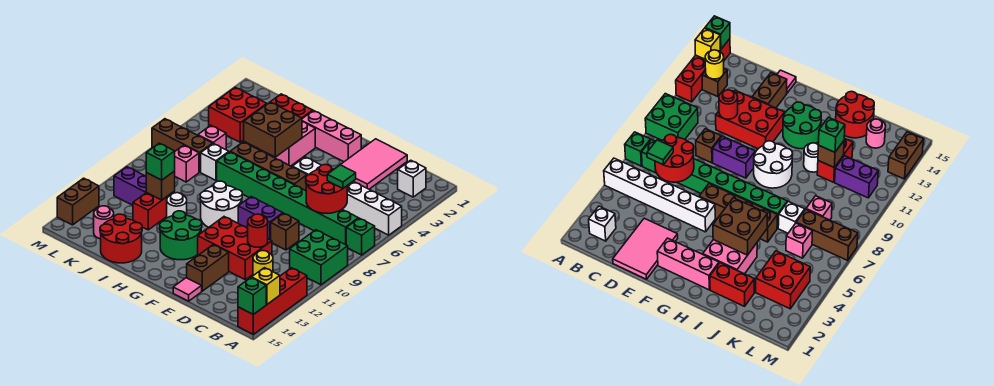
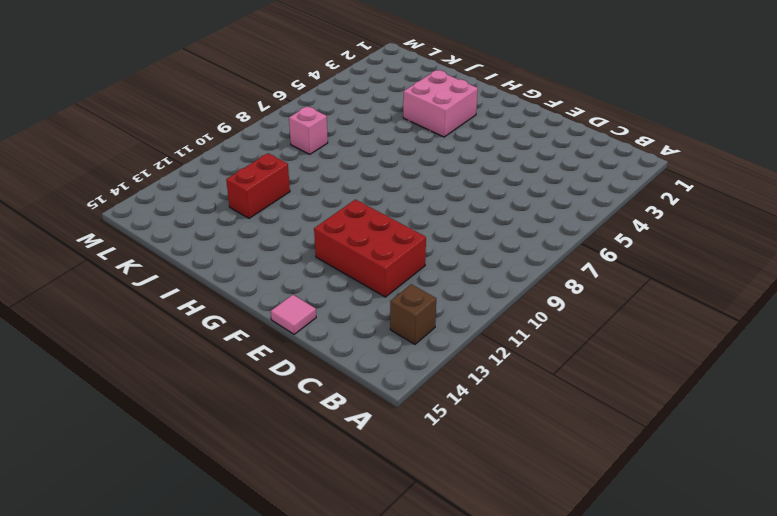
none -> white brick A5:F5 level 1
none -> green brick A7 level 1
none -> green brick A9:B10 level 1
none -> red brick A12:A15 level 1

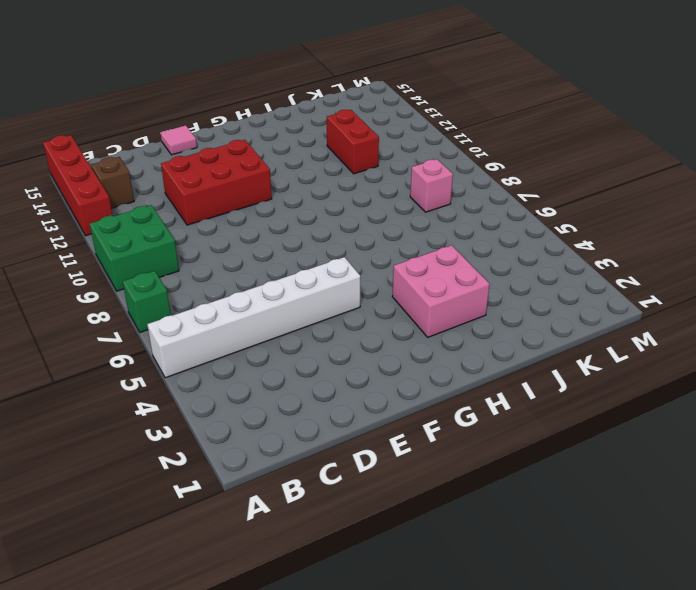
none -> white brick B2 level 1
none -> green brick B7:I7 level 1
none -> pink tile D1:E3 level 1
none -> brown brick D9 level 1

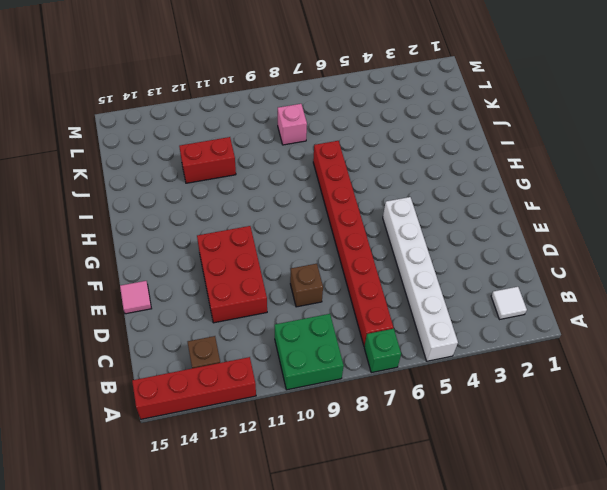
white tile B2 level 1 -> white brick B2 level 1
red brick B7:I7 level 1 -> green brick B7:I7 level 1
none -> pink tile D1:E3 level 1
none -> purple brick E9:F9 level 1
none -> brown brick E13:E14 level 1
none -> pink brick F2:H2 level 1

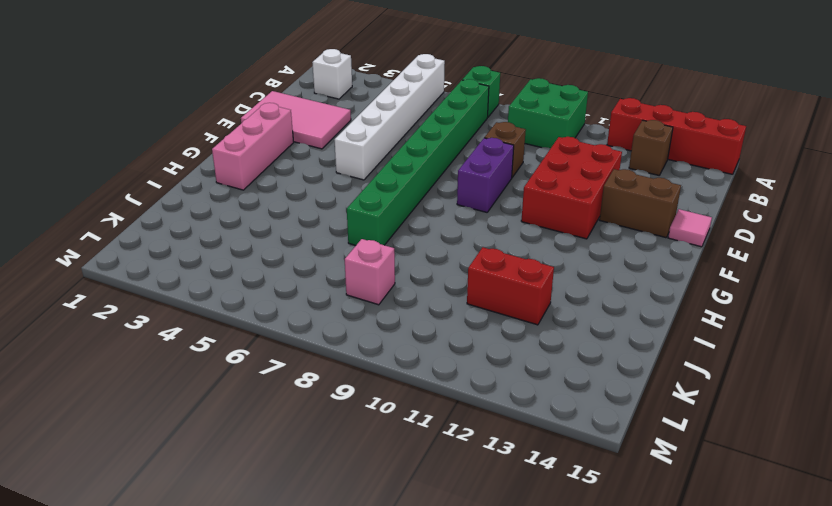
none -> brown brick F6:I6 level 1
none -> white round brick G9:H10 level 1
none -> green round brick G12:H13 level 1
none -> pink brick H3:I4 level 1

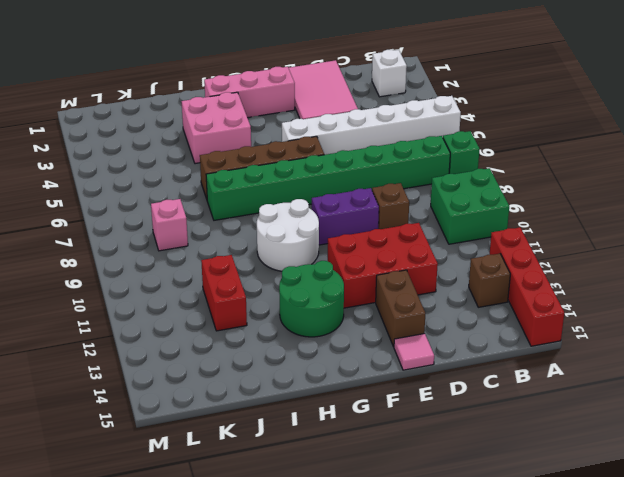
none -> red brick I2:J2 level 1
none -> white round brick I11 level 1
none -> red round brick I14:J15 level 1
none -> white brick J7 level 1

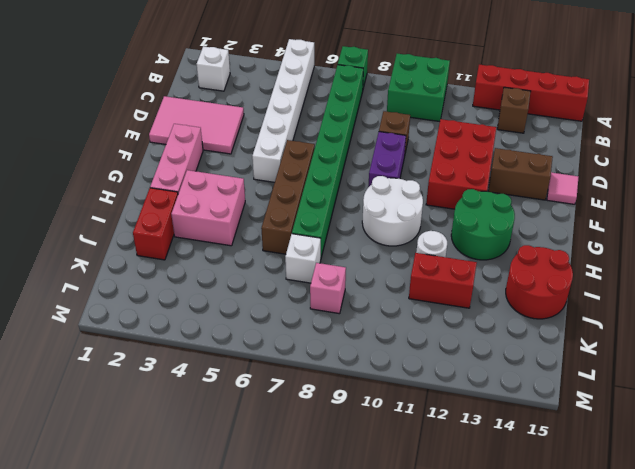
none -> red brick K3:L4 level 1
none -> pink brick K6 level 1
none -> brown brick K7:M7 level 1
none -> purple brick K11:L11 level 1

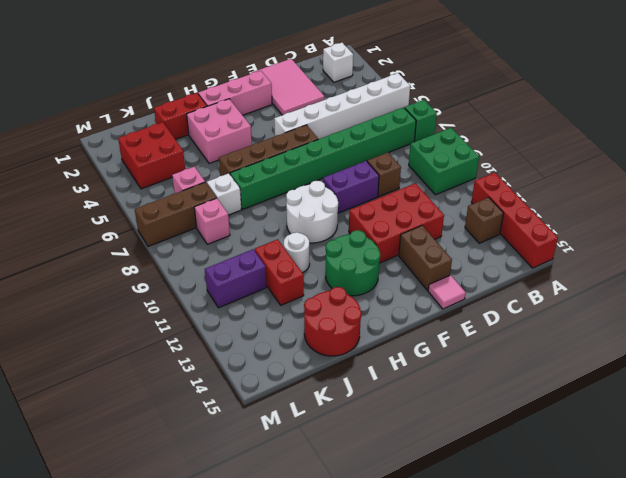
none -> pink round brick K14 level 1
none -> brown brick M13:M14 level 1
none -> yellow brick A14 level 2
none -> green brick A15 level 2

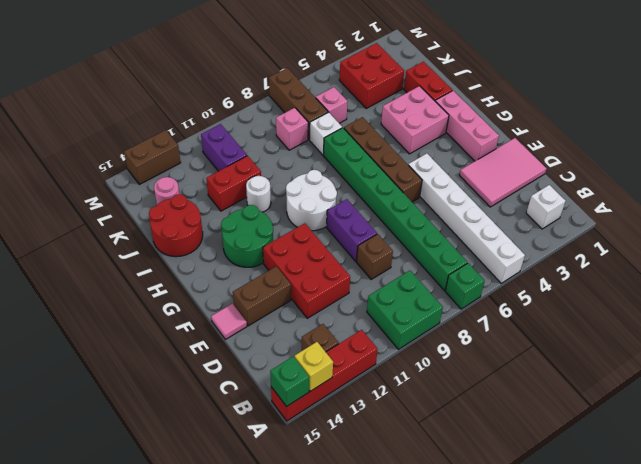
none -> yellow round brick B13 level 2
none -> red round brick C6:D7 level 2
none -> red round brick D11 level 2
none -> brown brick H4:I5 level 2

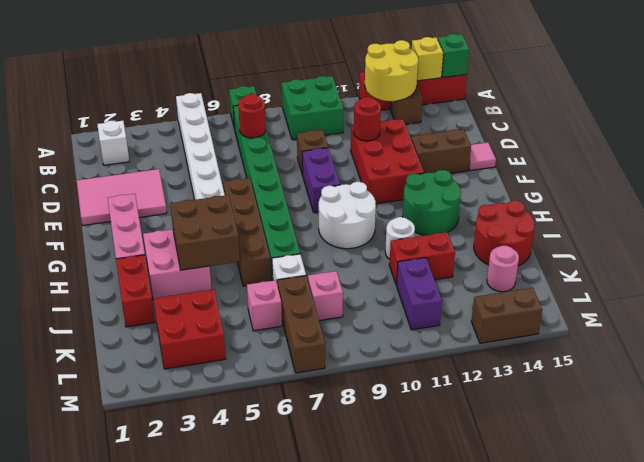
yellow round brick A12:B13 level 2 -> yellow round brick B13 level 2
red round brick C7 level 2 -> red round brick C6:D7 level 2
none -> brown brick J11 level 2
none -> green tile C6 level 3
none -> green brick J11 level 3

